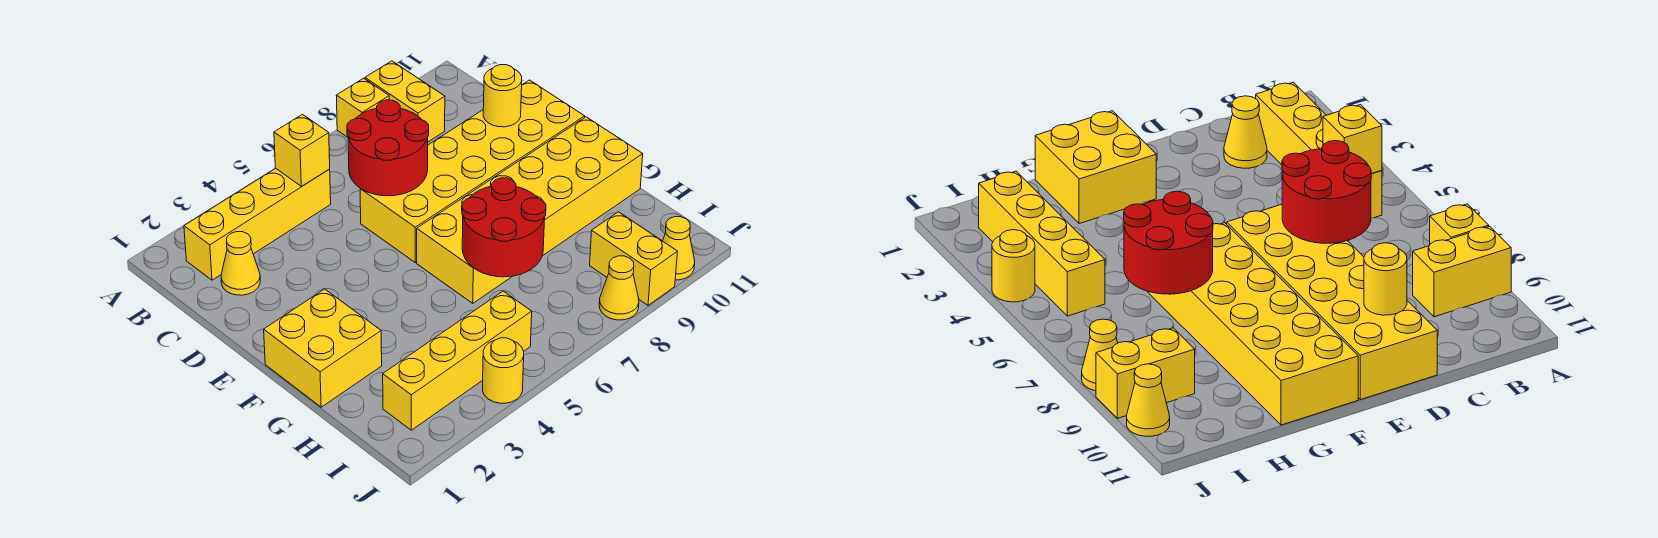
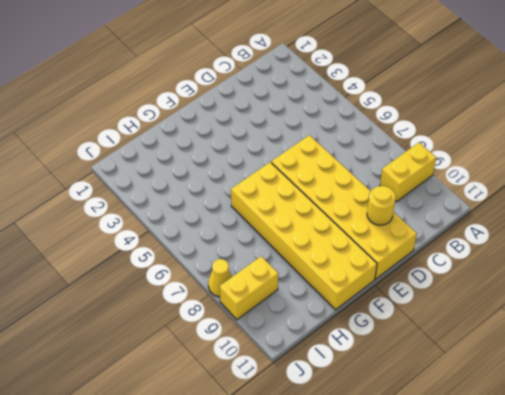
none -> yellow brick A8 level 1
none -> yellow brick B2:B5 level 1
none -> yellow cone C2 level 1

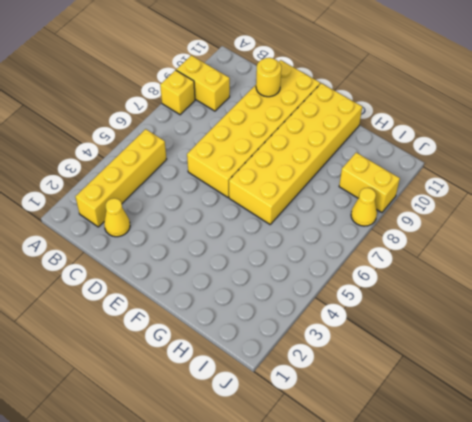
none -> yellow brick F1:G2 level 1
none -> yellow brick I2:I5 level 1
none -> yellow round brick J4 level 1

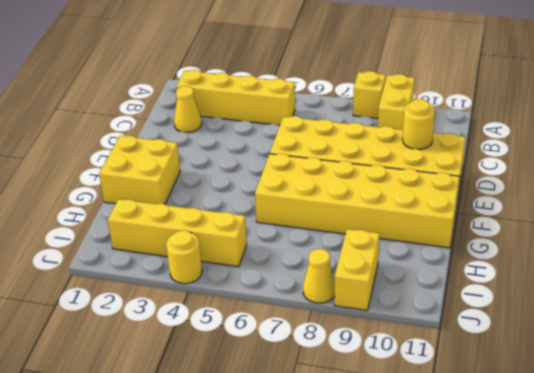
none -> yellow cone J10 level 1
none -> yellow brick B5 level 2
none -> red round brick C6:D7 level 2

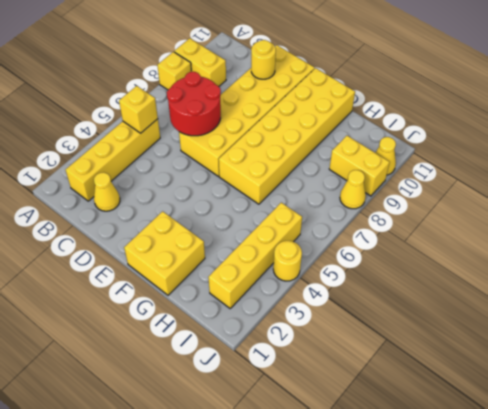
none -> red round brick G6:H7 level 2

